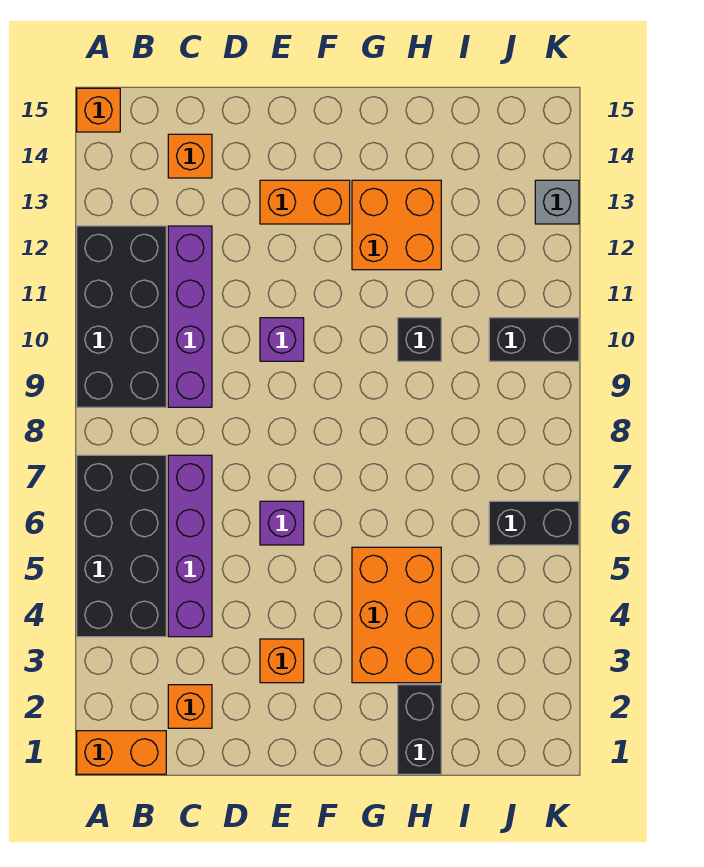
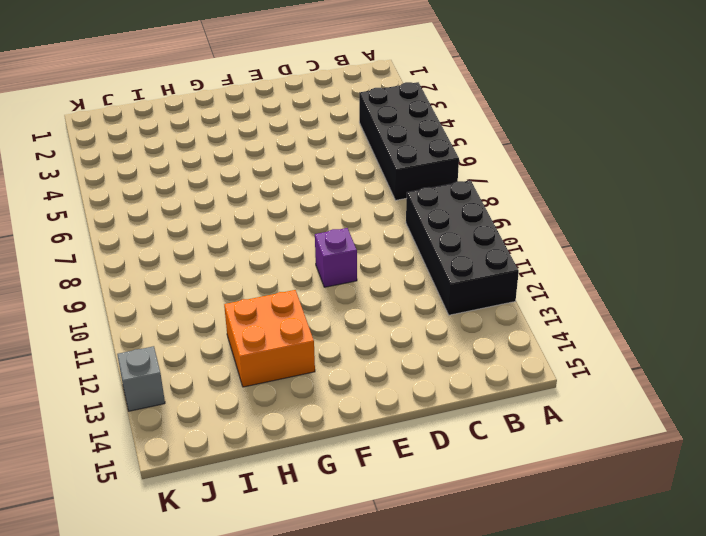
none -> orange brick A1:B1 level 1
none -> orange brick A15 level 1
none -> orange brick C2 level 1

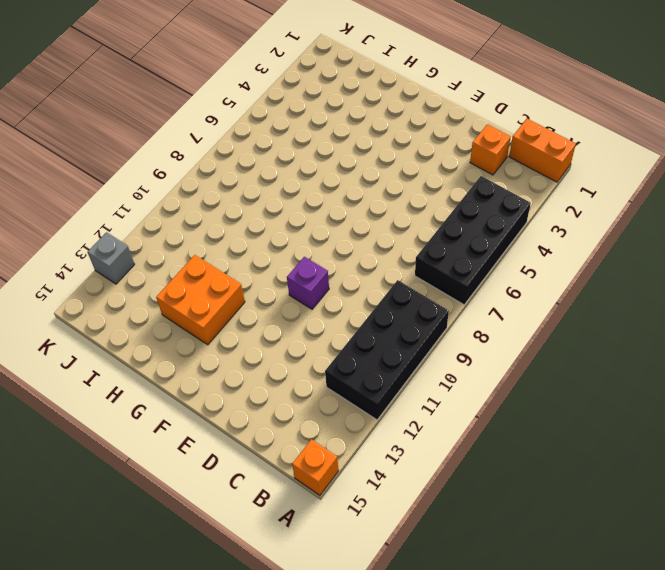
none -> purple brick C4:C7 level 1
none -> purple brick C9:C12 level 1
none -> orange brick C14 level 1

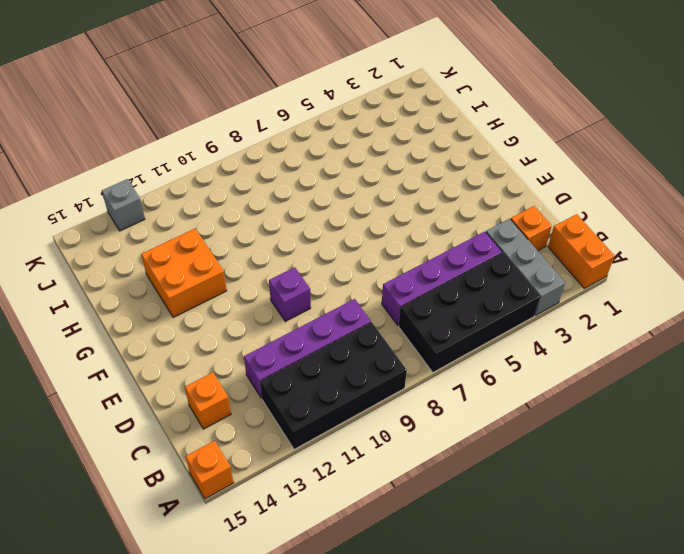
grey brick A3:C3 level 1 -> none
none -> orange brick E3 level 1
none -> purple brick E6 level 1
none -> orange brick E13:F13 level 1

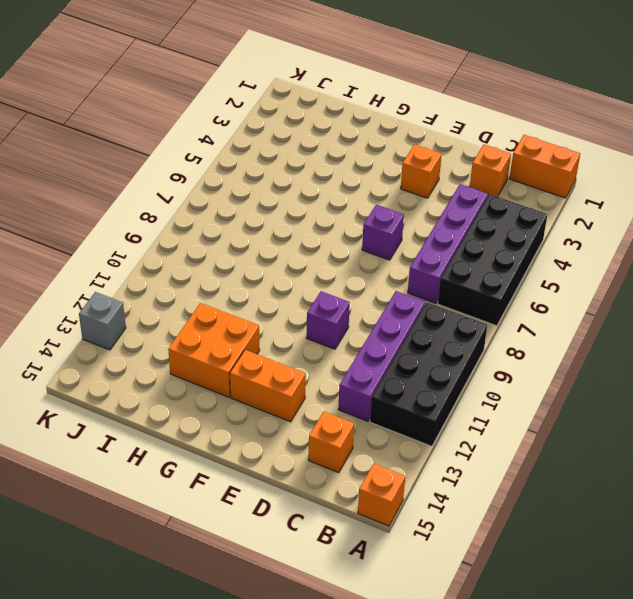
none -> orange brick G3:H5 level 1
none -> black brick H1:H2 level 1
none -> black brick H10 level 1

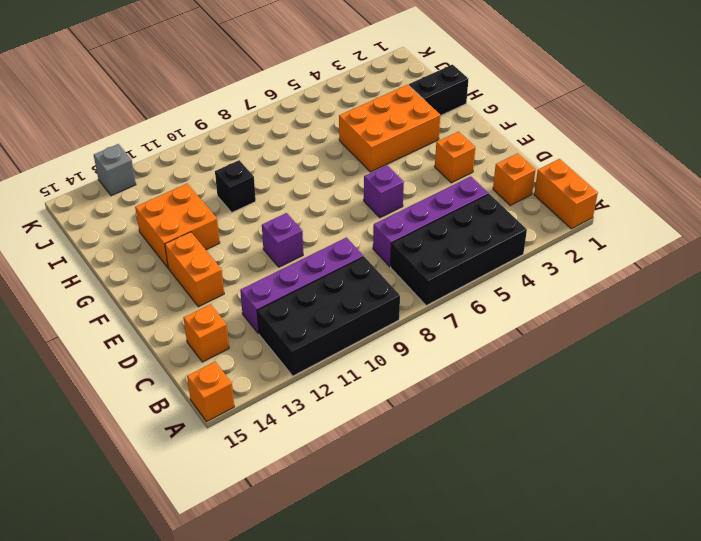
none -> black brick J6:K6 level 1
none -> black brick J10:K10 level 1

